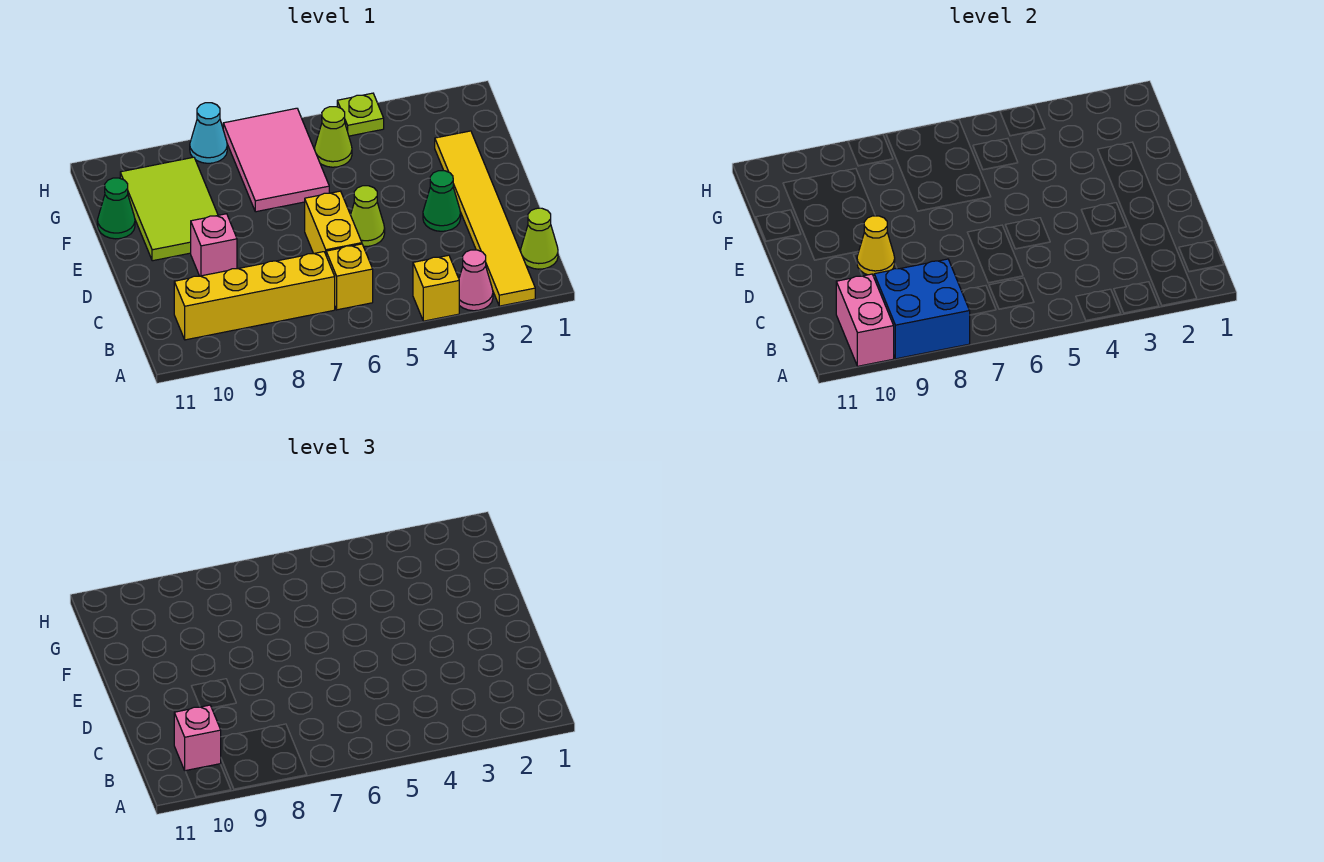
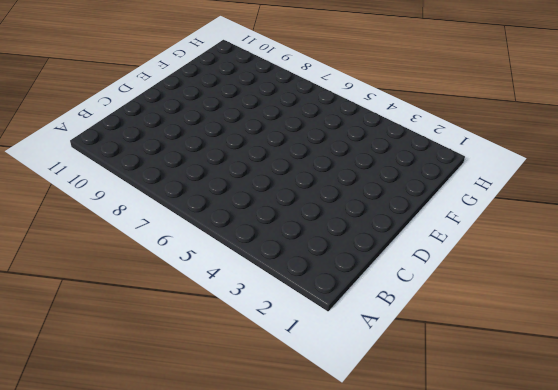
none -> yellow tile A2:F2 level 1
none -> pink cone A3 level 1
none -> yellow brick A4 level 1

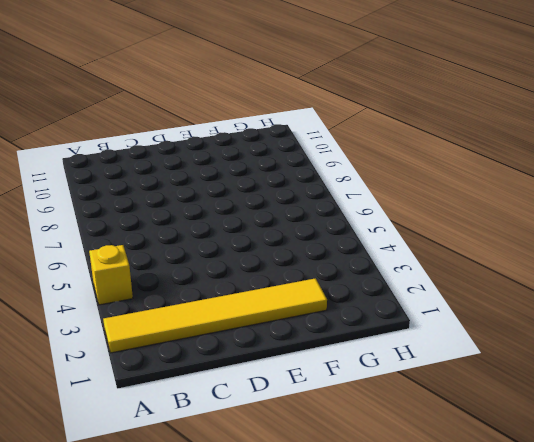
none -> pink cone A3 level 1
none -> lime cone B1 level 1
none -> yellow brick B6 level 1

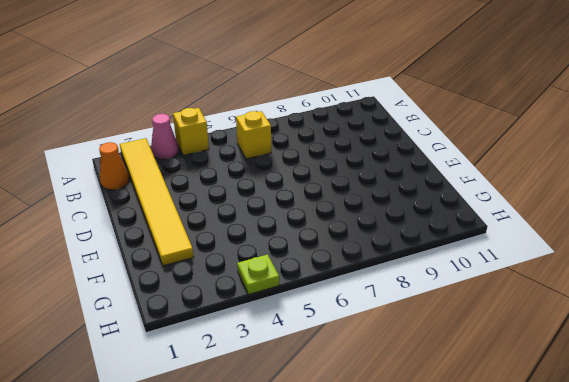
orange cone B1 level 1 -> lime cone B1 level 1
none -> yellow brick B7:B10 level 1
none -> yellow brick C6:D6 level 1
none -> green cone D3 level 1

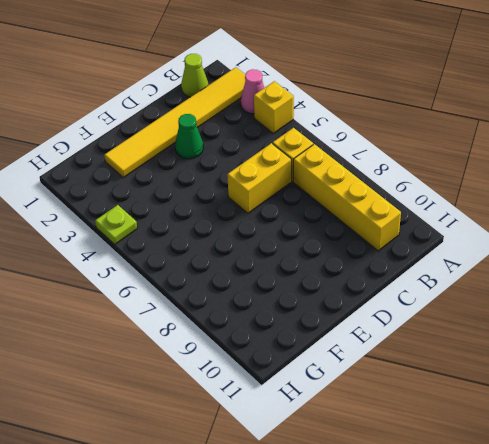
none -> lime cone D5 level 1
none -> pink brick D9 level 1
none -> lime tile E9:G10 level 1

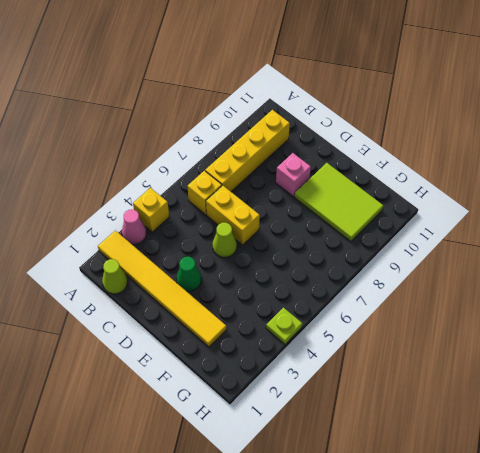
none -> pink tile F6:H7 level 1
none -> green cone F11 level 1
none -> lime cone G5 level 1

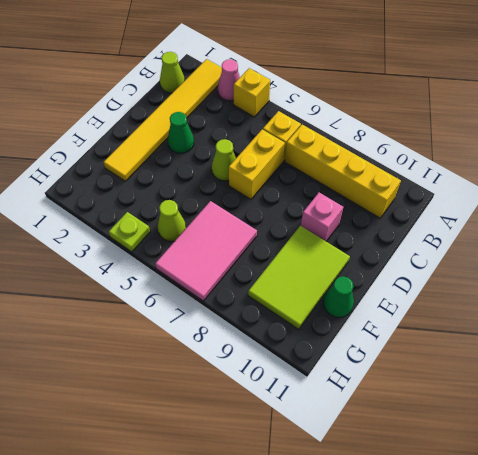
none -> cyan cone H8 level 1
none -> blue brick A8:B9 level 2
none -> pink brick A10:B10 level 2

